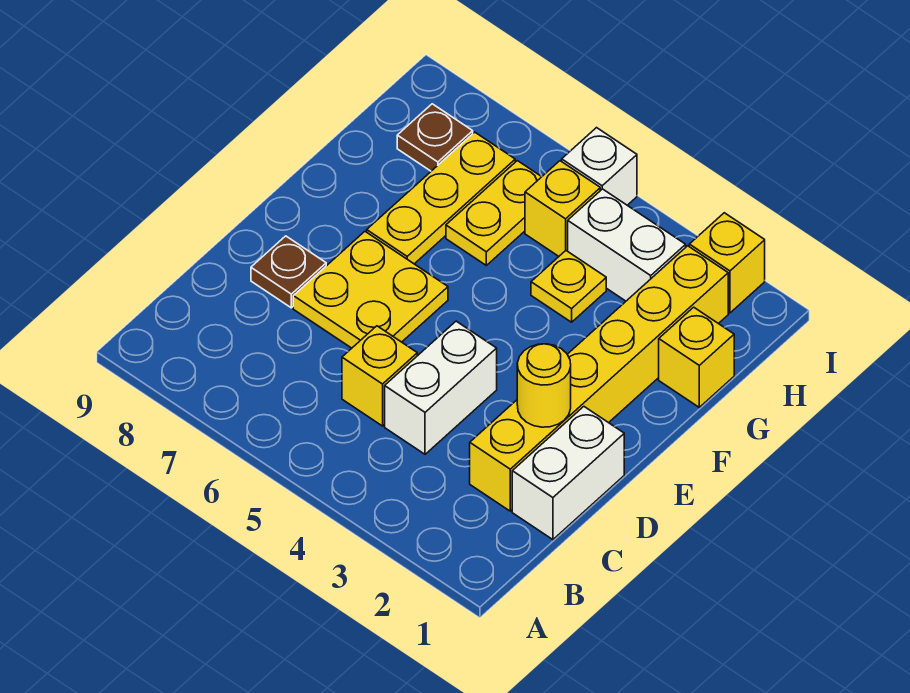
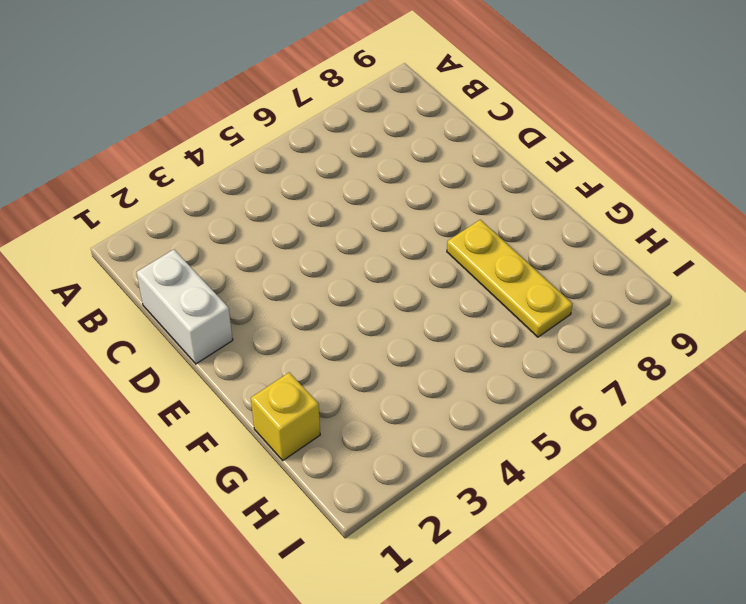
none -> yellow brick C2:H2 level 1
none -> white brick C4:D4 level 1
none -> yellow brick C5 level 1

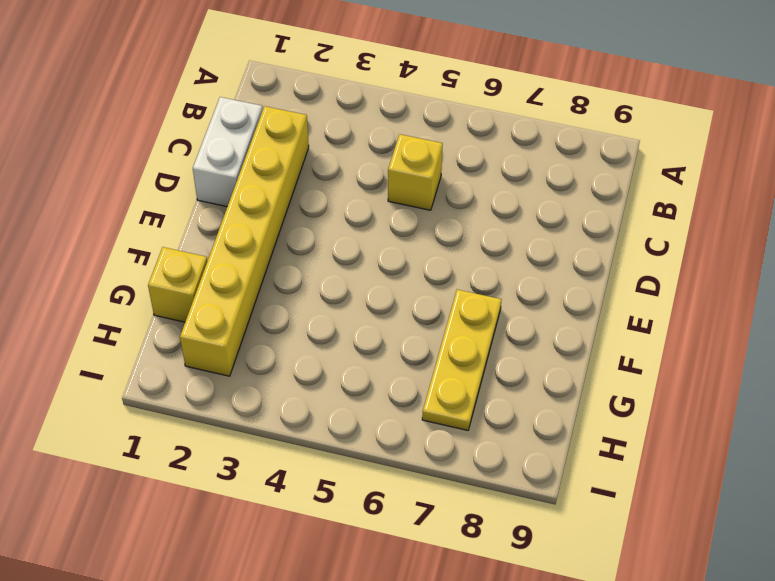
none -> white brick C4:D4 level 1
none -> yellow plate D6:E7 level 1
none -> brown plate D8 level 1

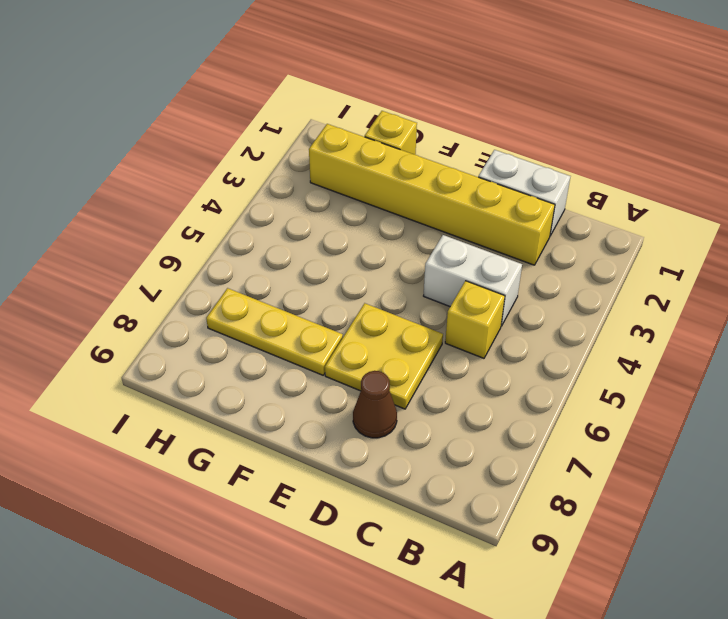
brown cone D8 level 1 -> brown plate D8 level 1
none -> yellow plate G4 level 1
none -> yellow plate G6:H6 level 1
none -> white brick H3:H4 level 1

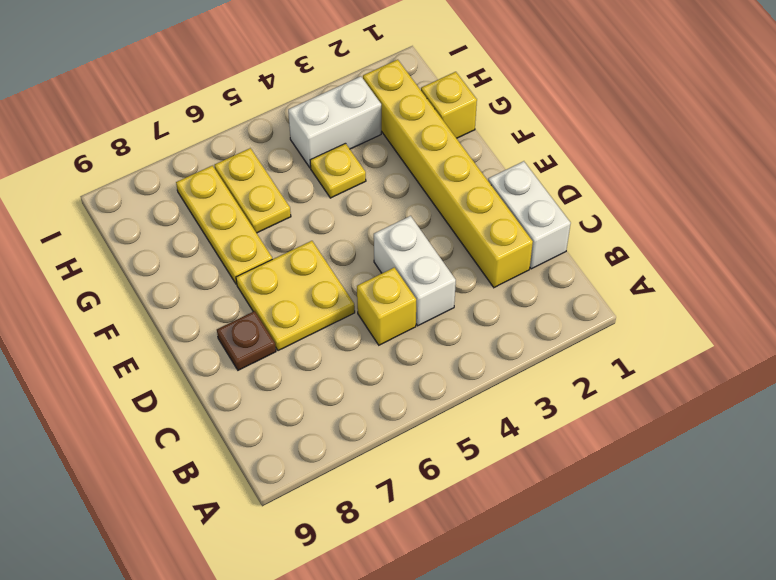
none -> yellow brick H5 level 1
none -> brown plate H8 level 1
none -> yellow brick I2 level 1

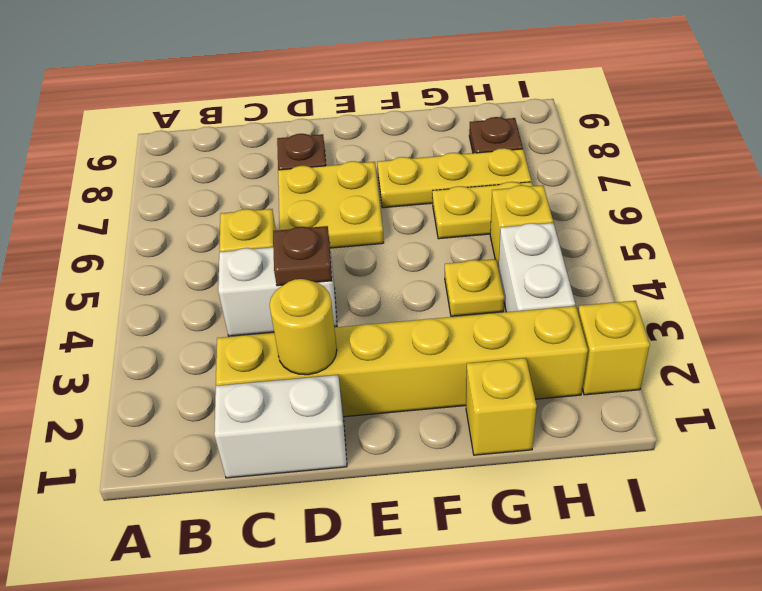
brown plate D4 level 2 -> none
none -> white brick I5 level 1

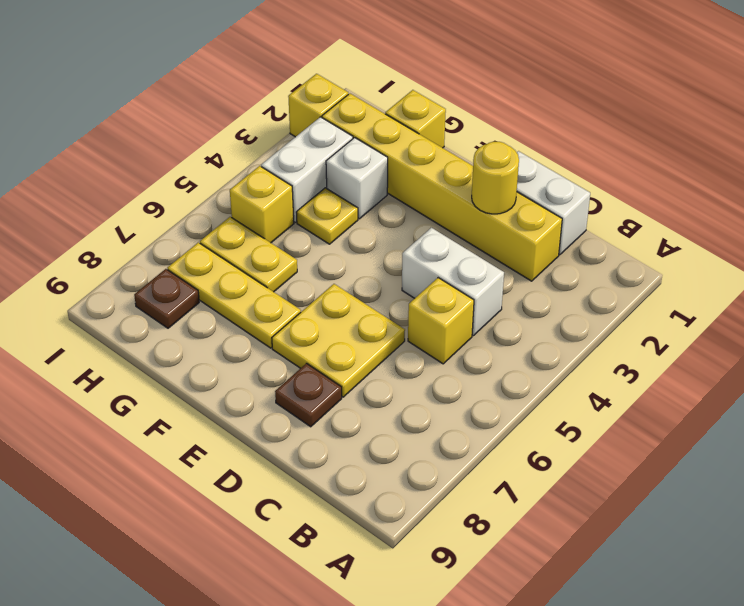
white brick G3 level 1 -> white brick I5 level 1

